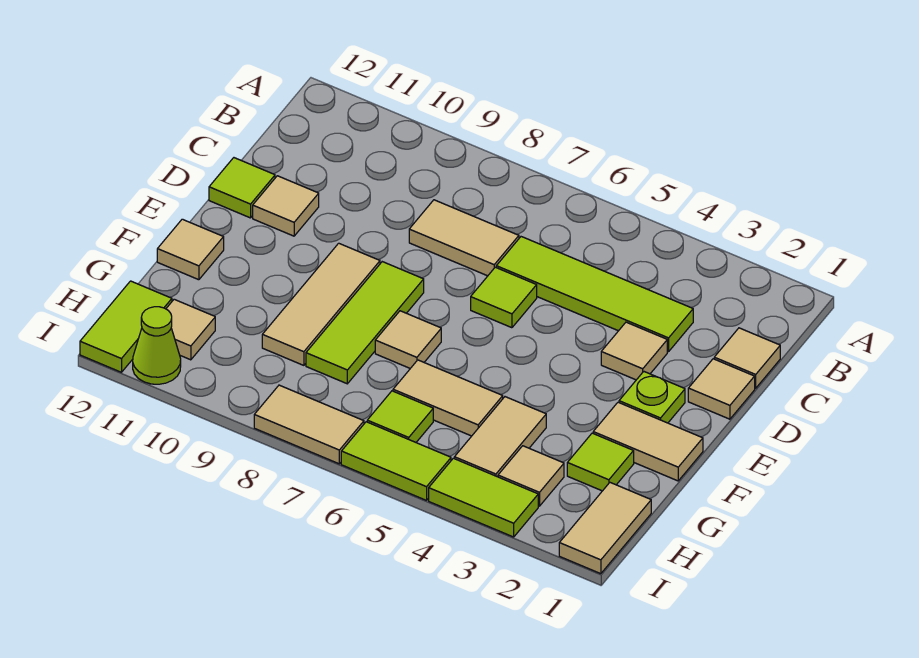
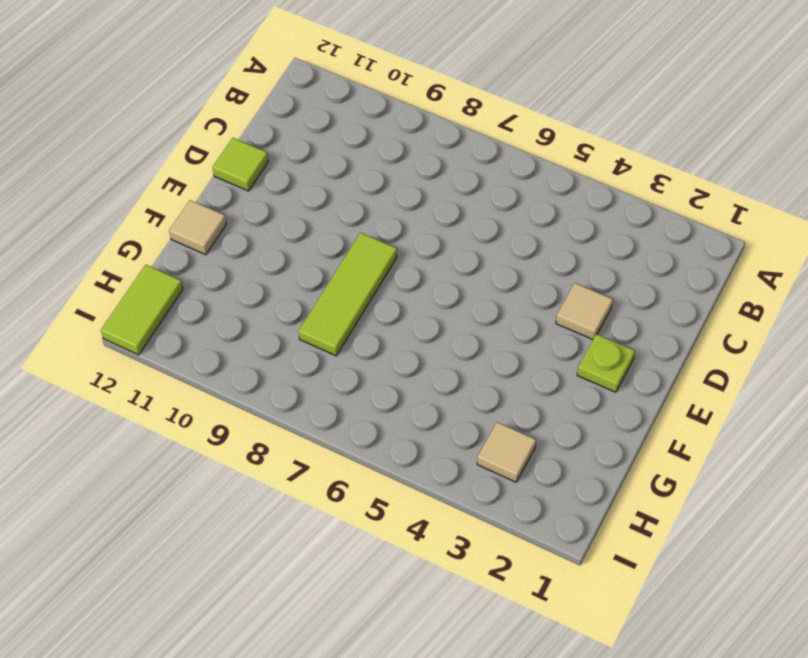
none -> tan tile C1 level 1
none -> lime tile C3:C6 level 1
none -> tan tile C7:C8 level 1

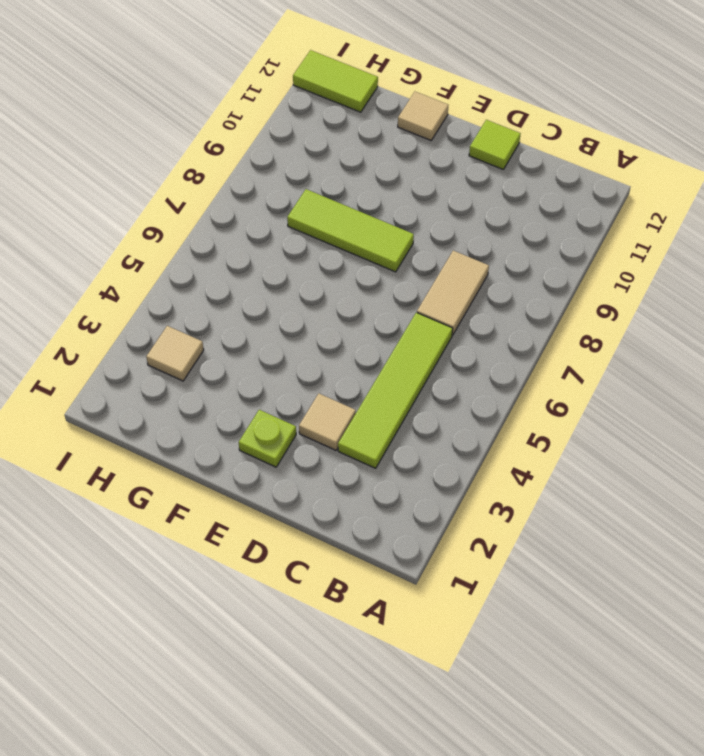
none -> tan tile C1 level 1
none -> tan tile D1 level 1
none -> lime tile D6 level 1

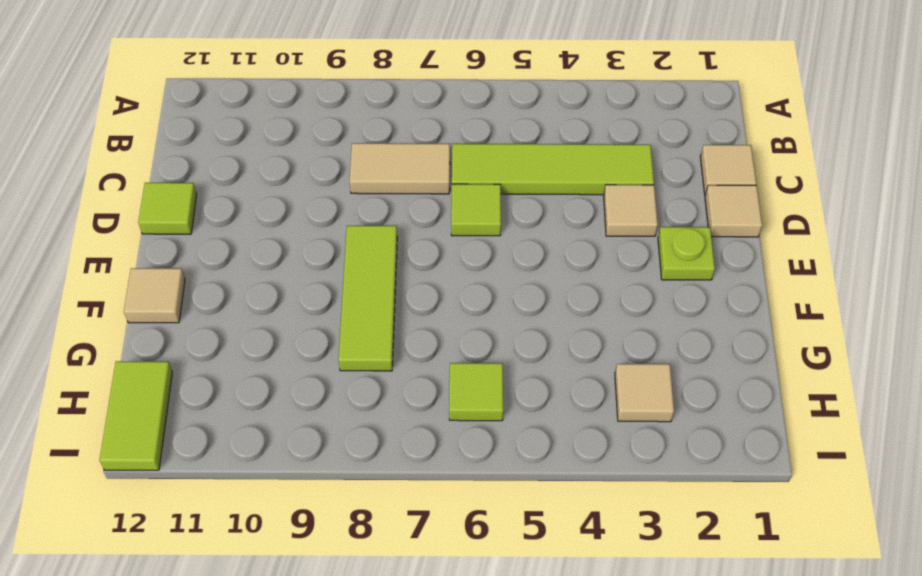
none -> tan tile D11 level 1
none -> tan tile E9:G9 level 1
none -> tan tile F1:F2 level 1

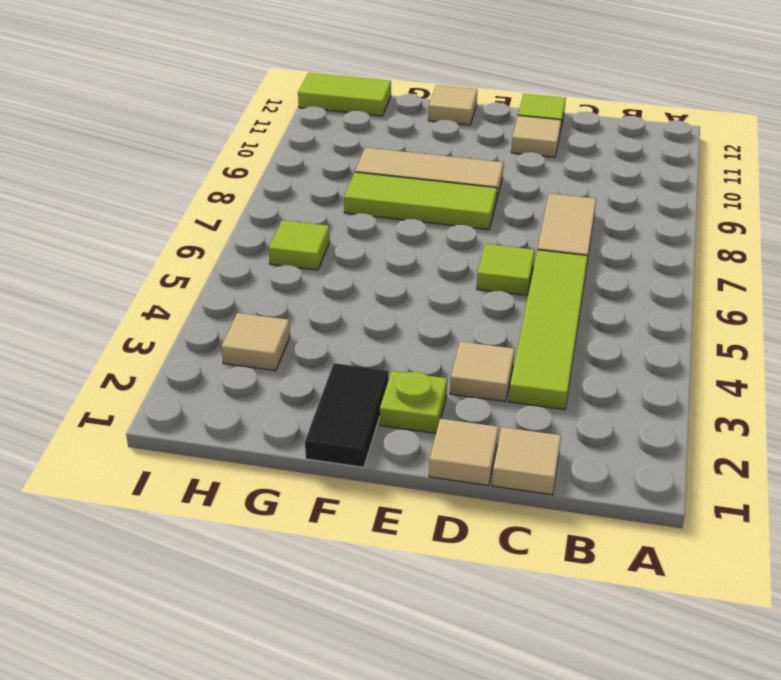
black tile F1:F2 level 1 -> tan tile F1:F2 level 1
none -> tan tile F7 level 1
none -> lime tile G2 level 1
none -> tan tile G4:H4 level 1

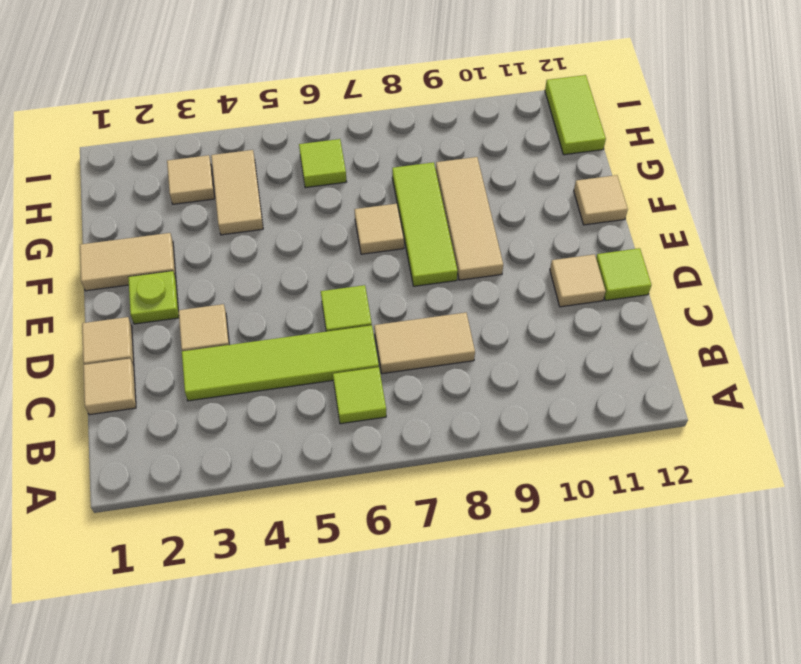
lime tile B6 level 1 -> lime tile G2 level 1
none -> tan tile G5:G6 level 1
none -> tan tile H1:I1 level 1
none -> tan tile H11 level 1

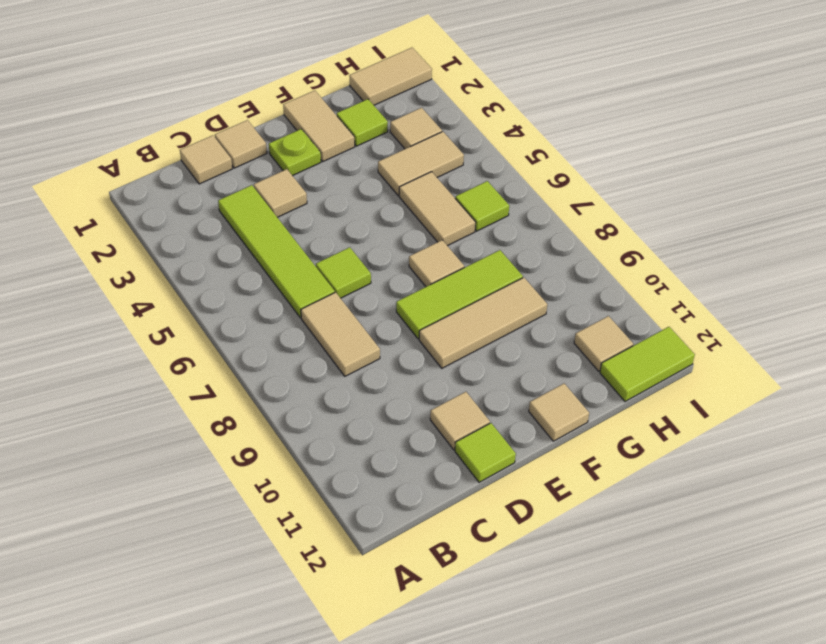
none -> lime tile I3:I4 level 1
none -> lime tile I5:I6 level 1
none -> tan tile I7:I8 level 1

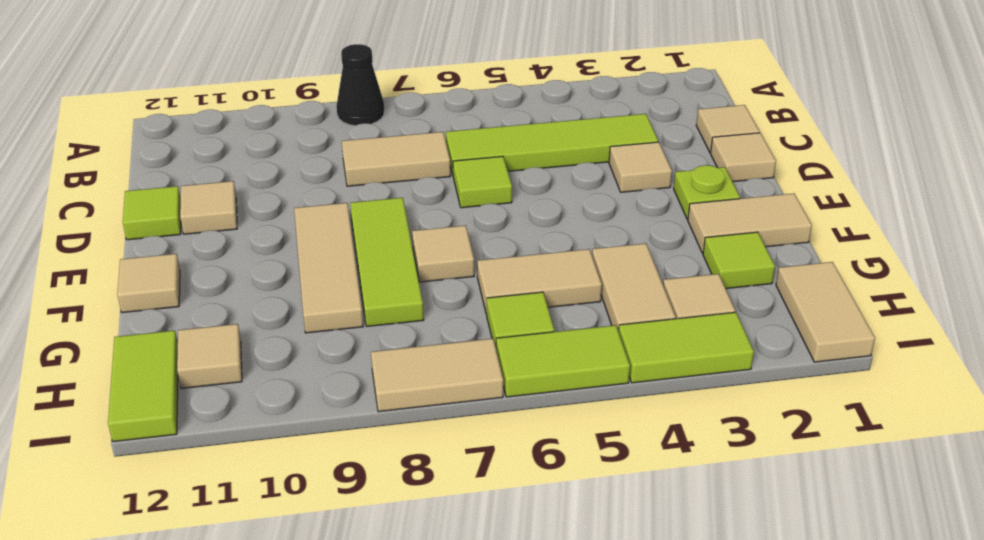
black cone A8 level 1 -> none
none -> lime cone I11 level 1

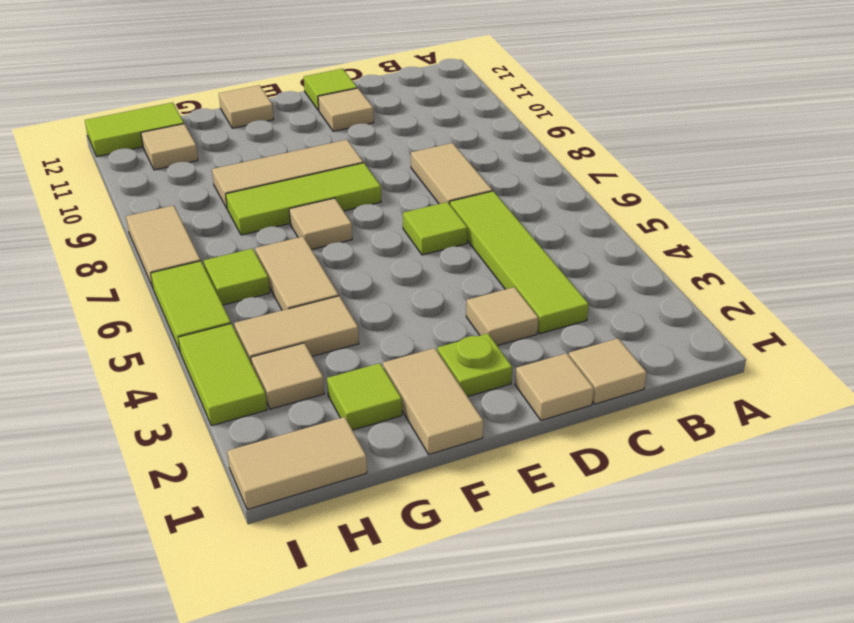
none -> lime cone I11 level 1

